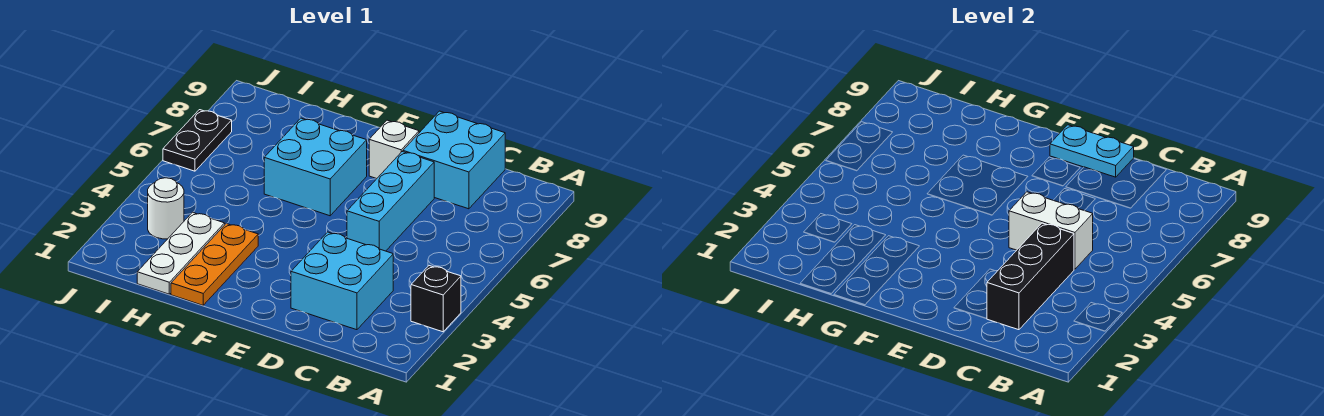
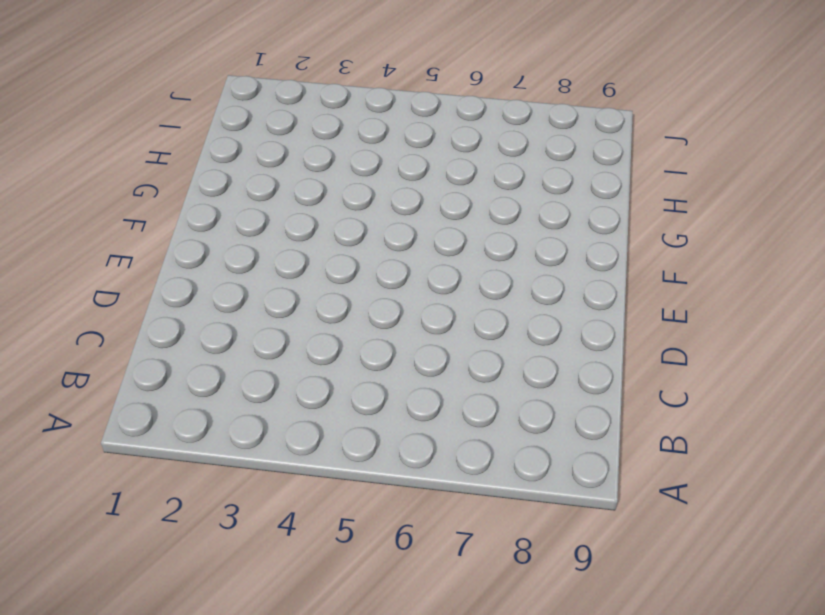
none -> black brick A3 level 1
none -> cyan brick C2:D3 level 1
none -> cyan brick C8:D9 level 1

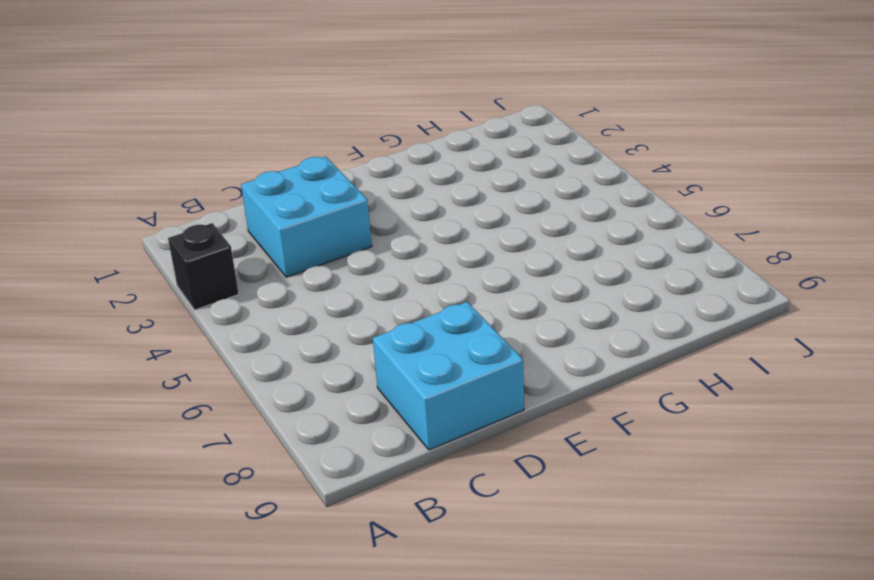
none -> cyan brick D5:D7 level 1
none -> white brick E8 level 1
none -> cyan brick F6:G7 level 1

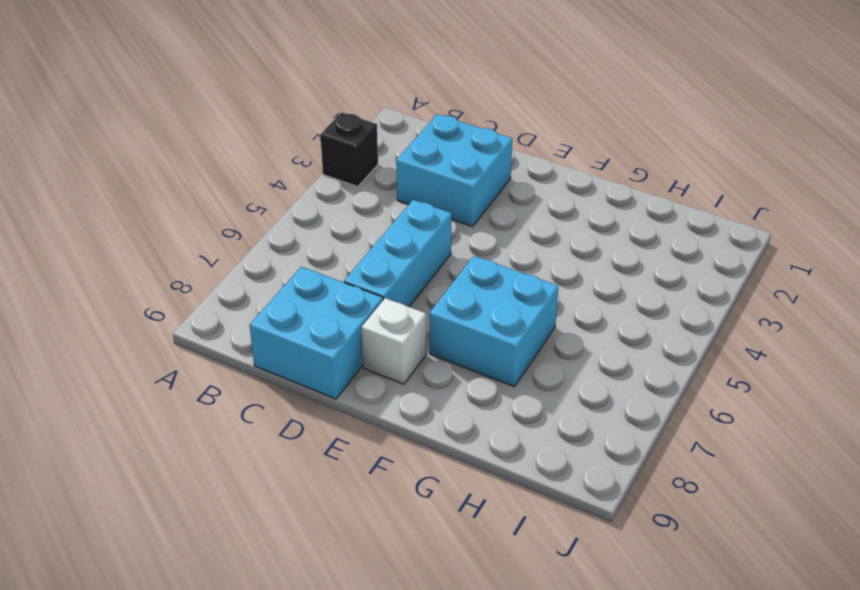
none -> orange plate G1:G3 level 1
none -> white plate H1:H3 level 1
none -> white round brick I3 level 1

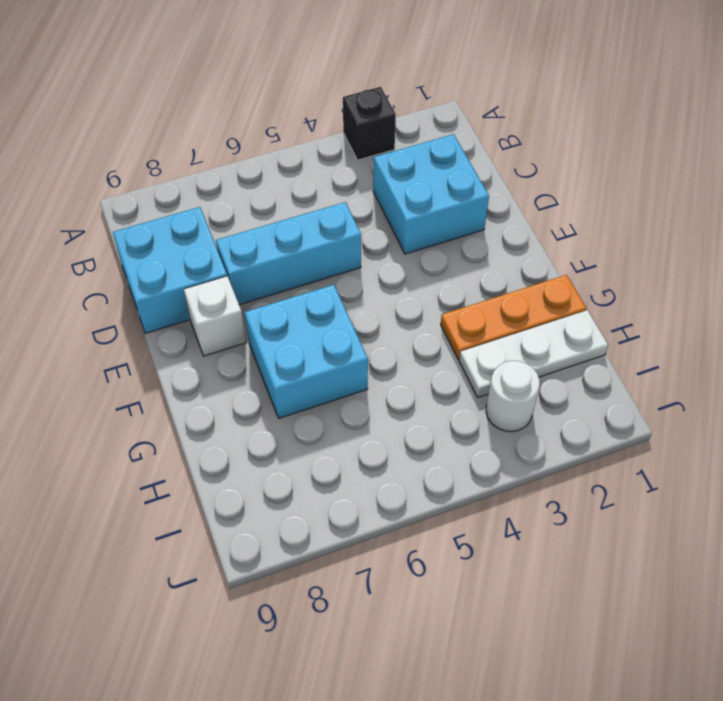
none -> black plate J6:J7 level 1
none -> black brick C2:C4 level 2
none -> white brick C5:D5 level 2

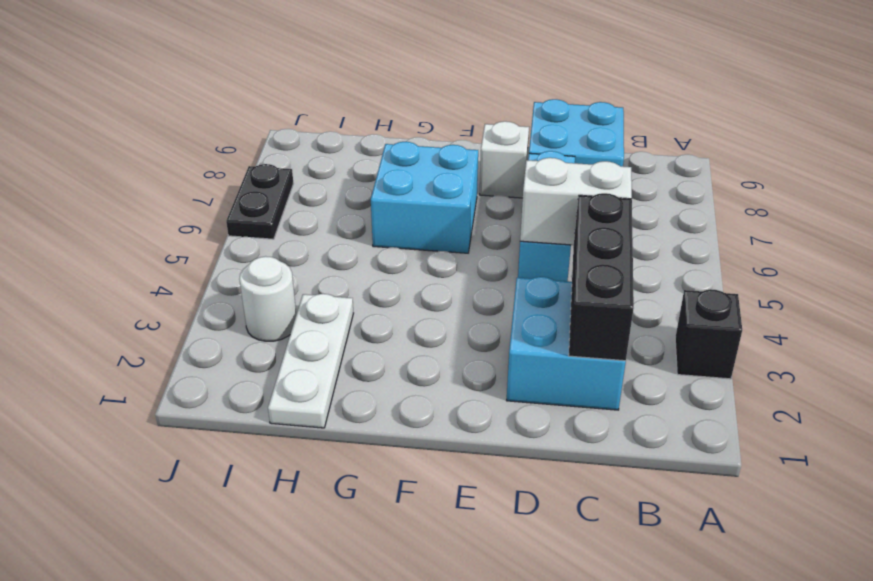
none -> orange plate G1:G3 level 1
none -> cyan plate D9:E9 level 2

